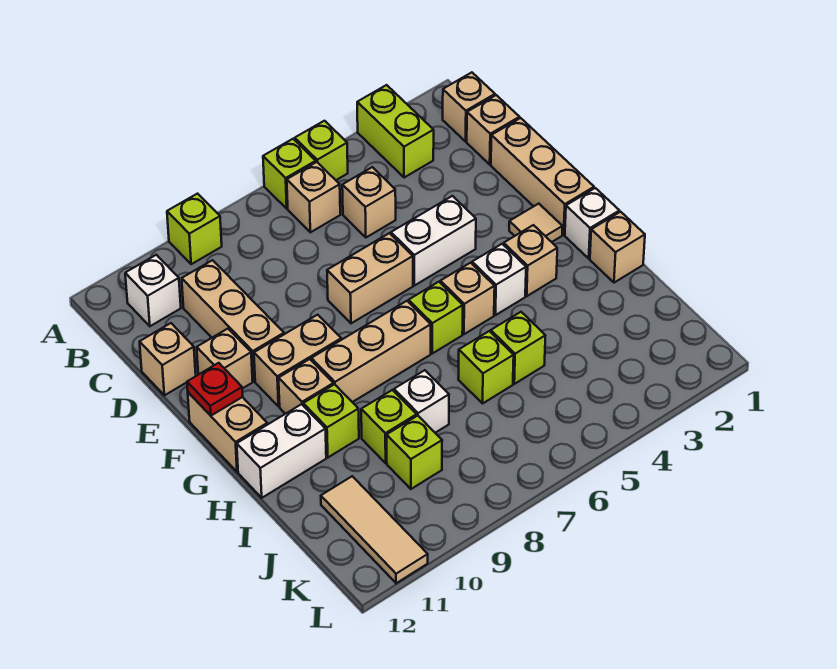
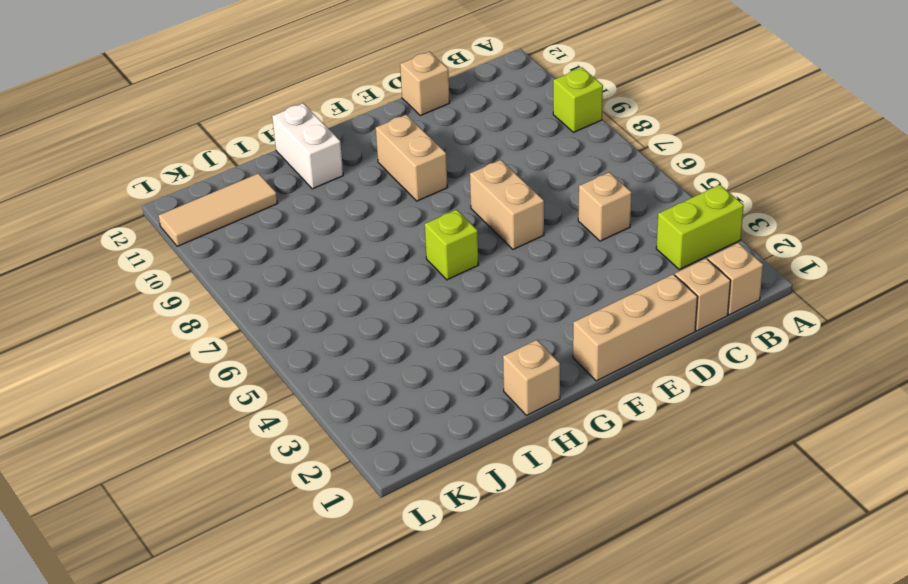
none -> lime brick A5 level 1
none -> lime brick A6 level 1
none -> tan brick B6 level 1
none -> white brick B11 level 1

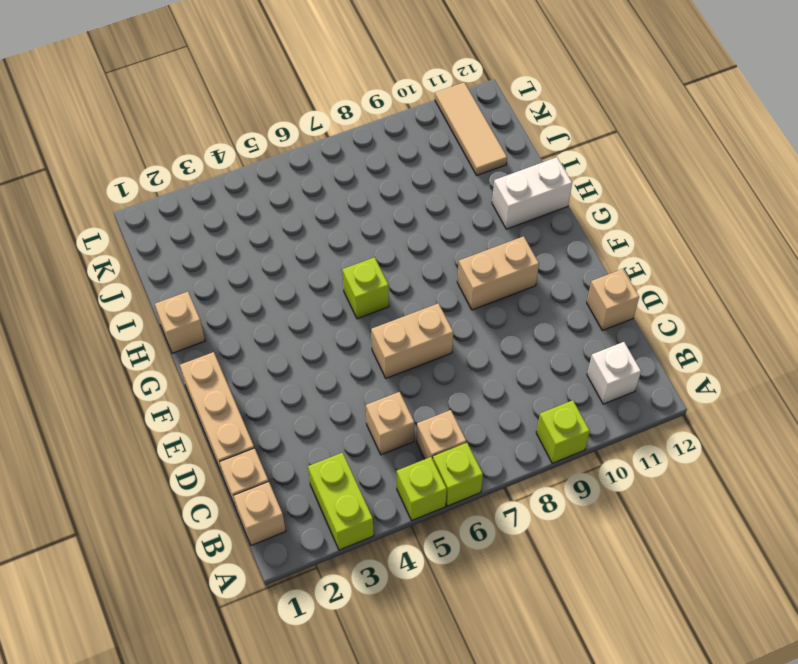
none -> tan brick C10:E10 level 1
none -> white brick E4:E5 level 1
none -> tan brick E11 level 1
none -> tan tile F2 level 1

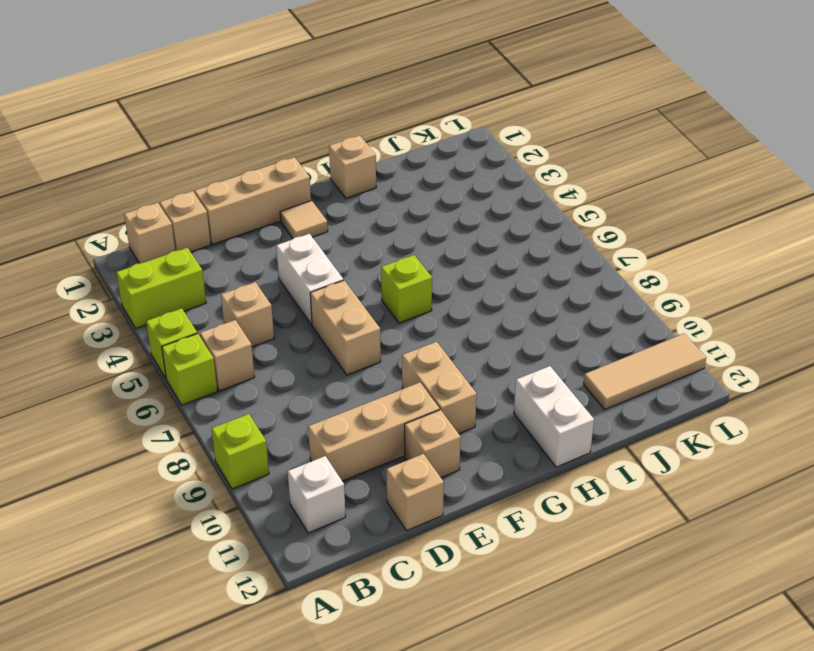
none -> tan brick F12:G12 level 1
none -> white brick G1 level 1
none -> tan brick G3 level 1
none -> white brick G4 level 1

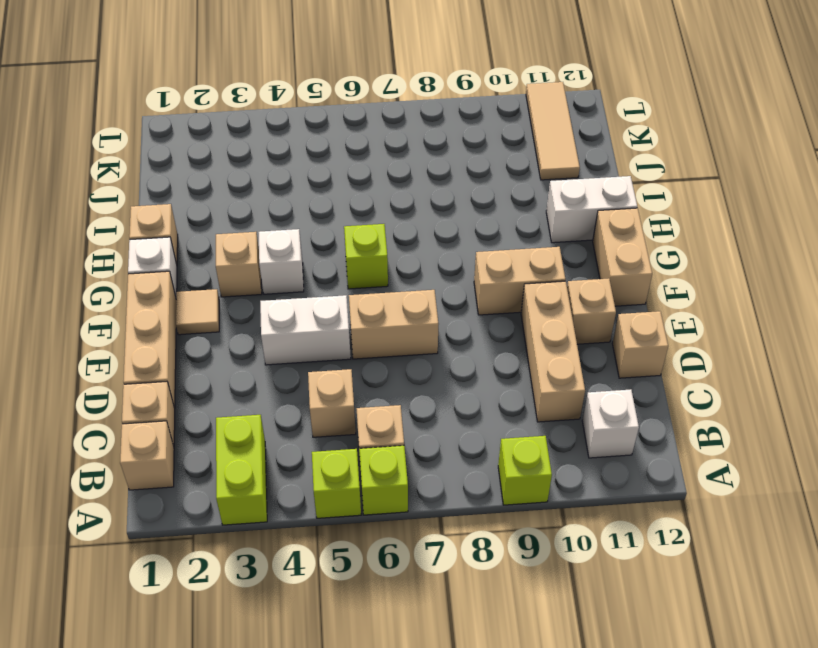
none -> tan brick G5 level 1
none -> tan brick G7:G9 level 1
none -> tan brick G10 level 1
none -> lime brick H10 level 1

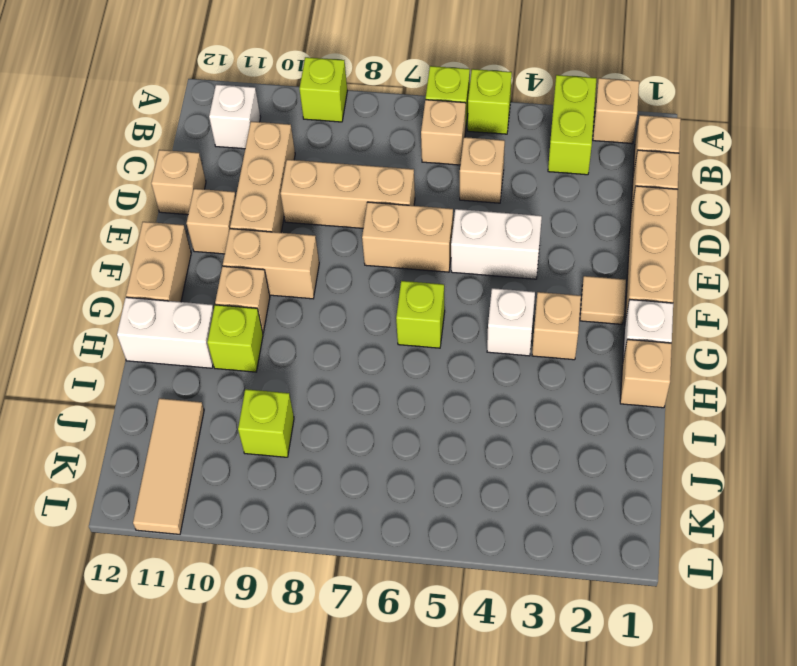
tan brick A2 level 1 -> tan brick G5 level 1
tan brick D7:D9 level 1 -> tan brick G7:G9 level 1
none -> lime brick I5 level 1
none -> lime brick I6 level 1
none -> white brick I8 level 1
none -> lime brick I9 level 1

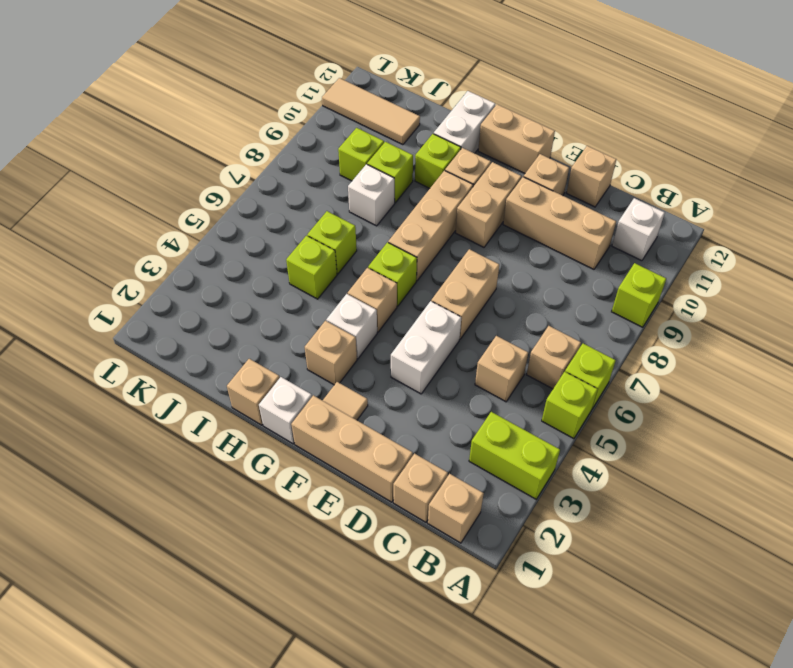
none -> red plate F12 level 2

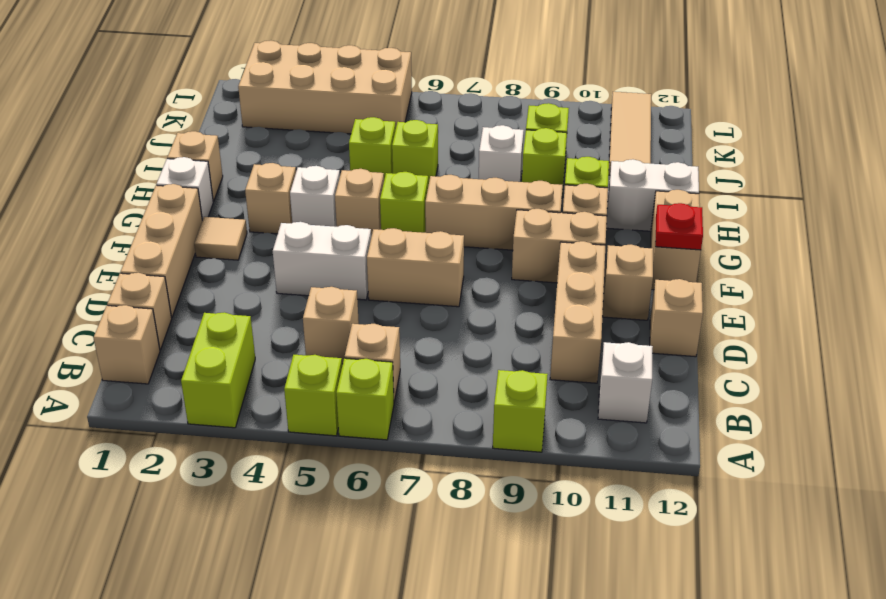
tan brick K2:L5 level 1 -> none

